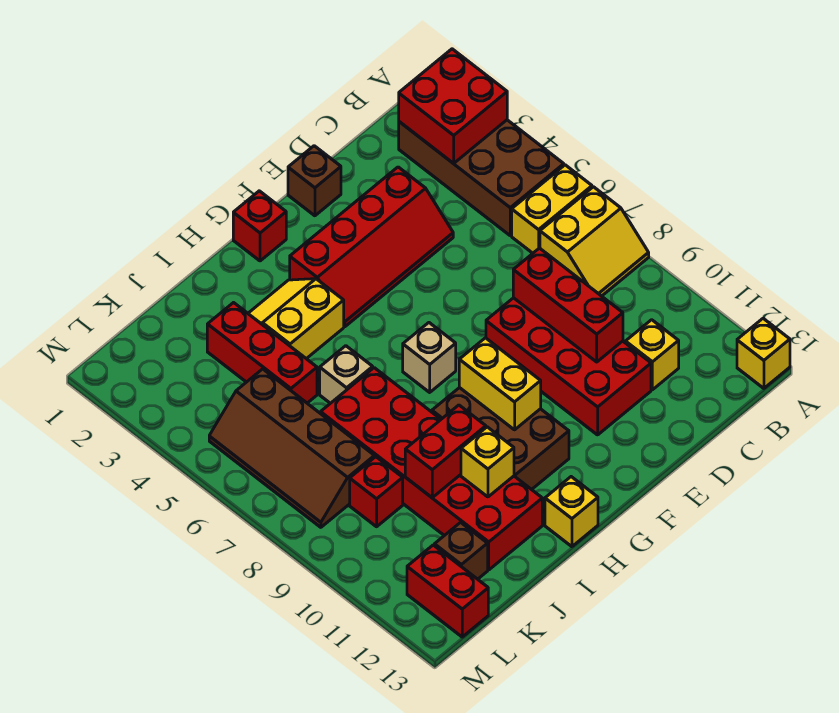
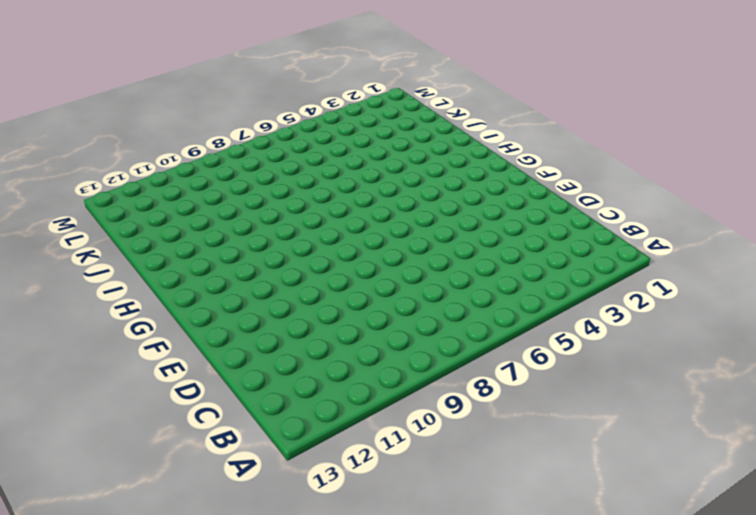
none -> brown brick A2:B5 level 1
none -> yellow brick A6:B6 level 1
none -> yellow slope A7:B8 level 1 top 7

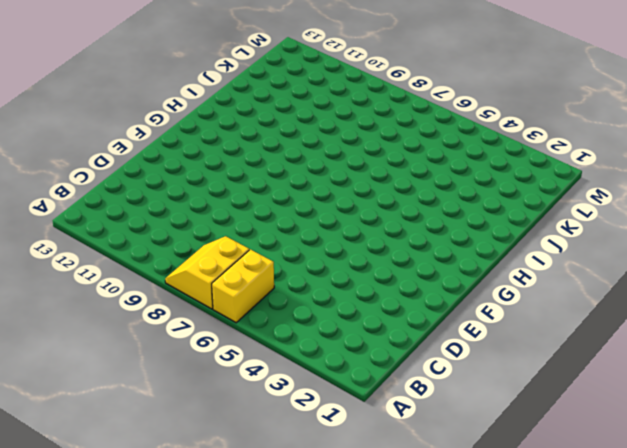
none -> brown brick A2:B5 level 1
none -> yellow brick A13 level 1
none -> yellow brick C11 level 1

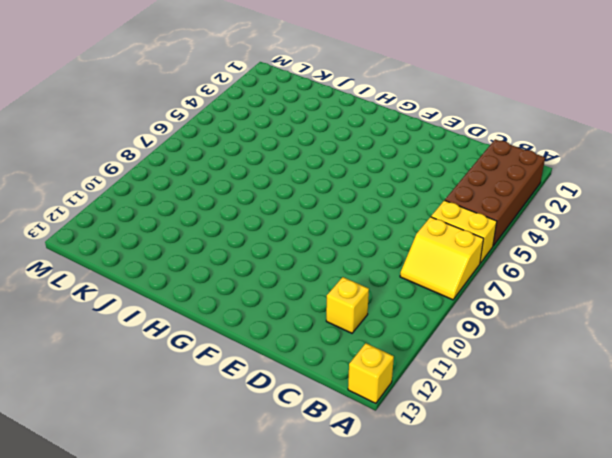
none -> red slope D3:G4 level 1 top 3
none -> red brick D8:E11 level 1
none -> brown brick E1 level 1

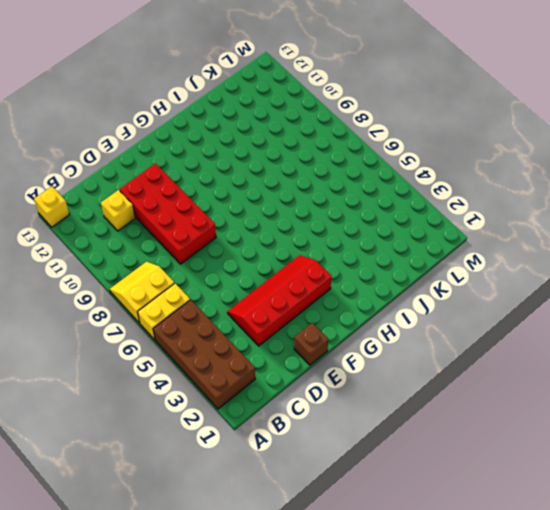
none -> red brick G1 level 1
none -> tan brick G7 level 1
none -> brown brick G9:H11 level 1

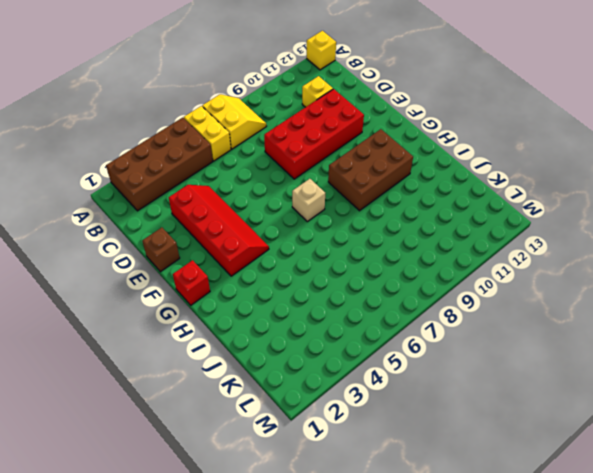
none -> yellow slope H3:I4 level 1 top 4
none -> yellow brick H13 level 1
none -> tan brick I6 level 1

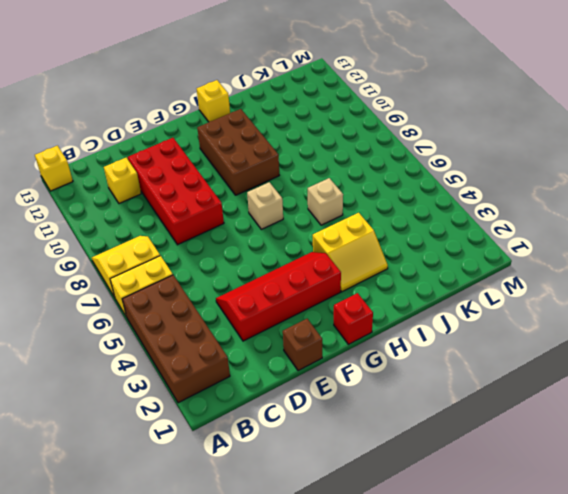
none -> red brick I7:J12 level 1
none -> red brick J3:J5 level 1
none -> brown slope K5:L8 level 1 top K

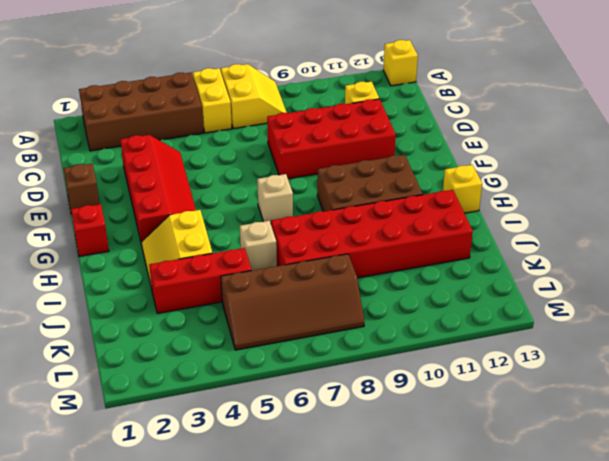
none -> red brick K9 level 1
none -> brown brick K12 level 1
none -> red brick L12:L13 level 1

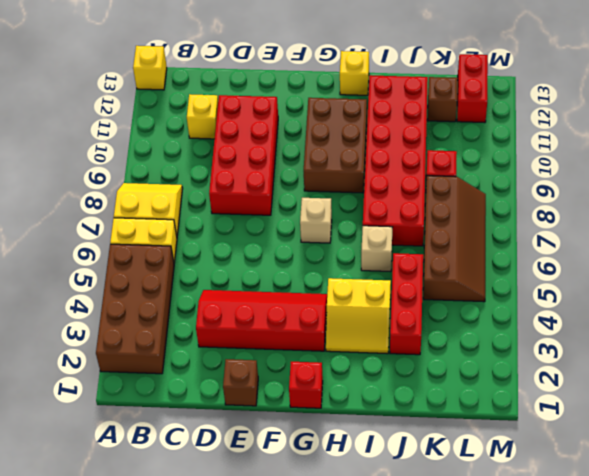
none -> red brick A2:B3 level 2
none -> red brick D8:D10 level 2
none -> yellow brick G9:G10 level 2

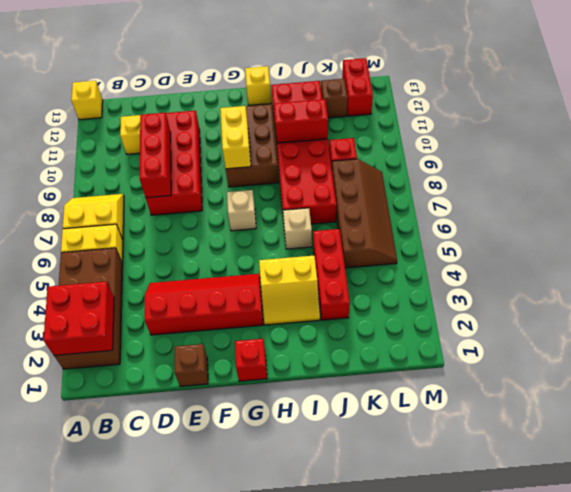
none -> yellow brick I11 level 2

